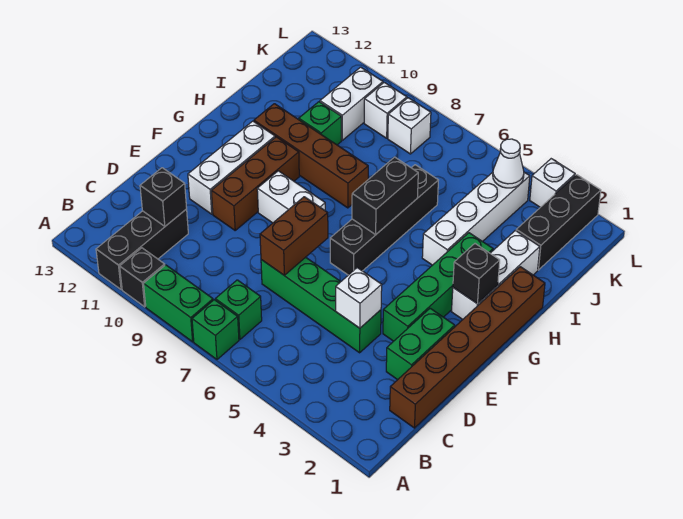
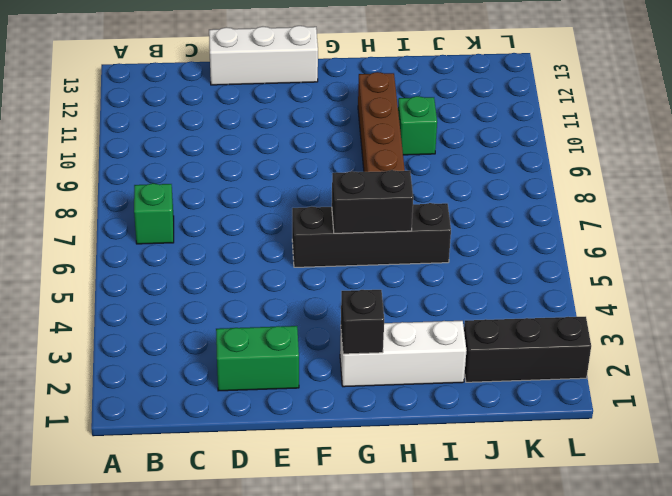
white brick D13:F13 level 1 -> white brick E11:G11 level 1
none -> green brick A7 level 1
none -> green brick A8:A9 level 1
none -> black brick A10 level 1

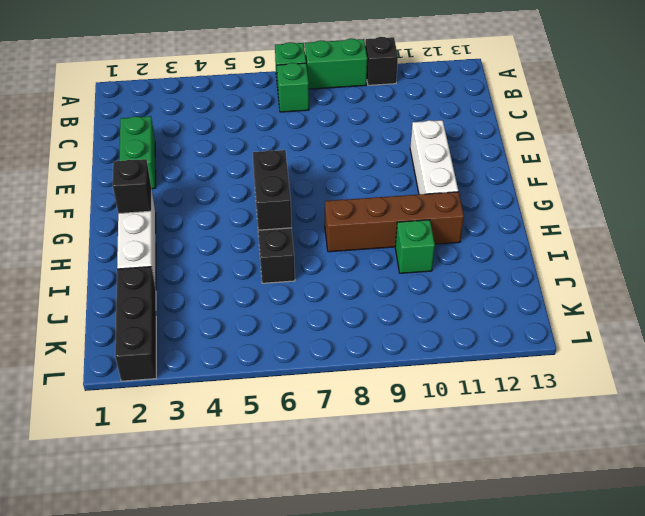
none -> black brick A11:C11 level 1
none -> brown brick C1:H1 level 1
none -> green brick D4:D7 level 1

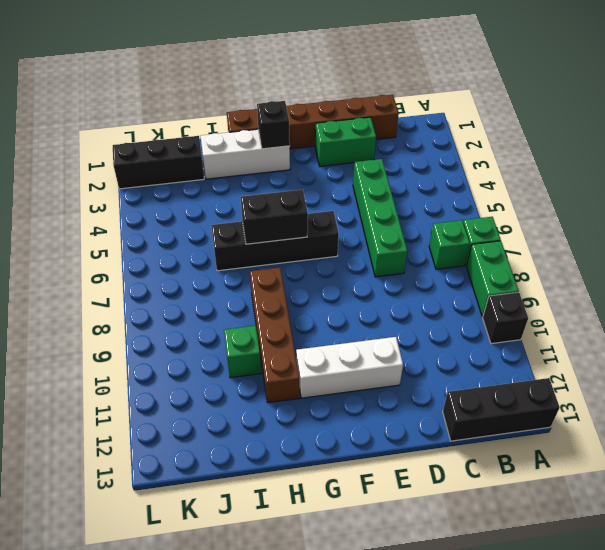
black brick A13:C13 level 1 -> black brick A11:C11 level 1
none -> green brick E3:H3 level 1
none -> brown brick E10:G10 level 1
none -> white brick F8:F9 level 1

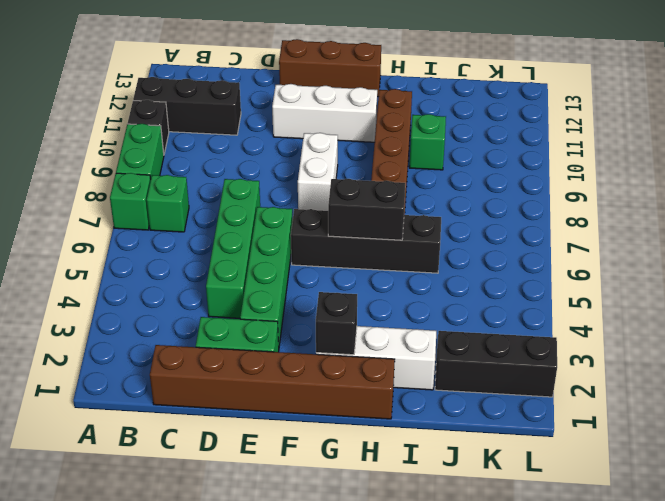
green brick E3:E6 level 1 -> green brick E3:H3 level 1
brown brick E13:G13 level 1 -> brown brick E10:G10 level 1
none -> white brick H4:K4 level 1
none -> white brick J10:K10 level 1
none -> white brick K8 level 1

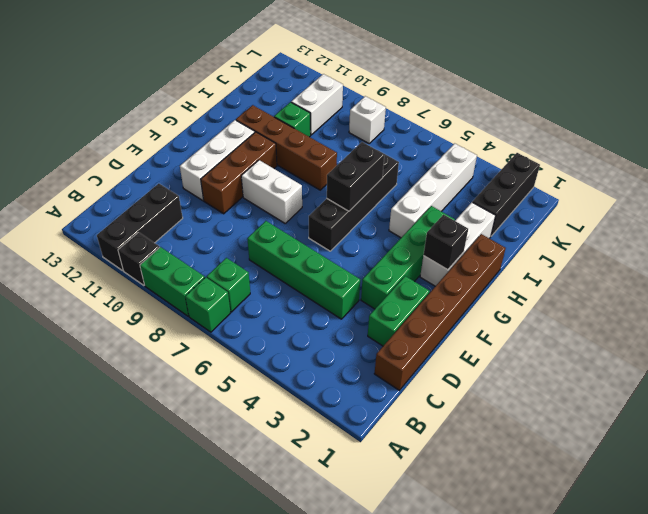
none -> white brick K9 level 1
none -> white brick L3 level 1
none -> black brick C11 level 2

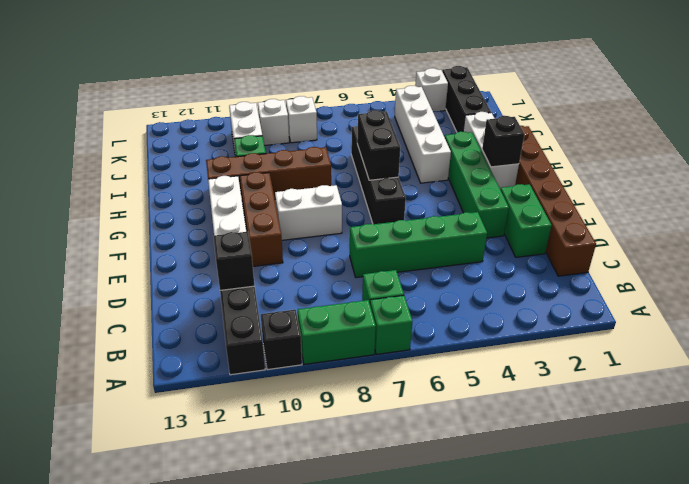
none -> white brick D4 level 2
none -> brown brick D7:E7 level 2
none -> white cone K4 level 2

